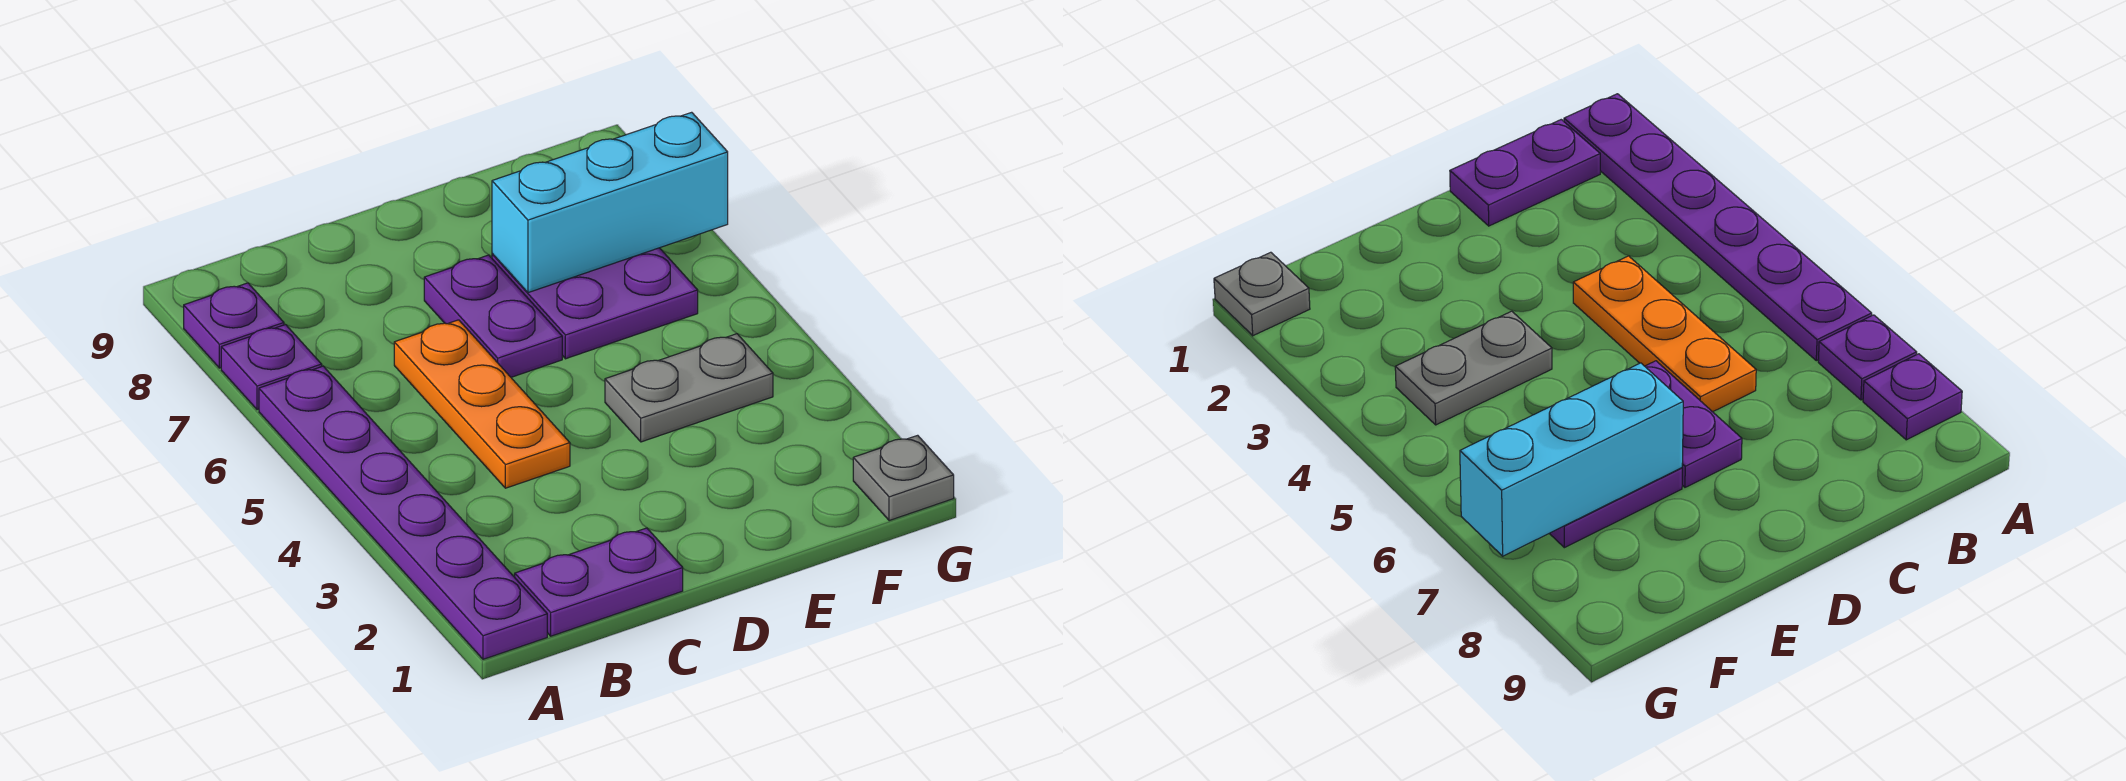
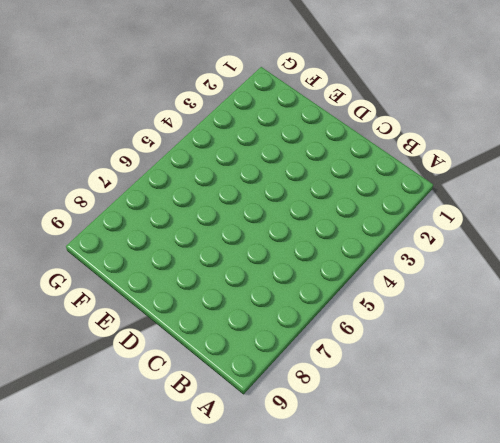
none -> purple plate A1:A6 level 1
none -> purple plate A7 level 1

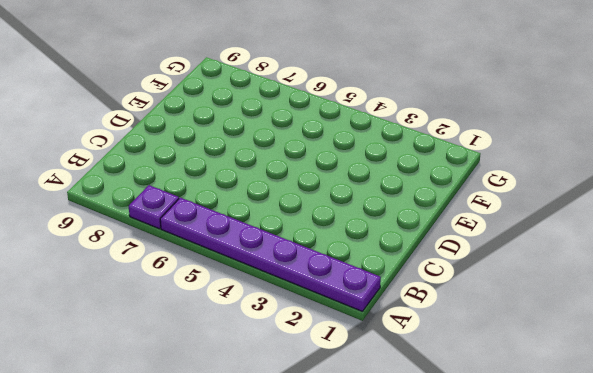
none -> purple plate A8 level 1
none -> purple plate B1:C1 level 1

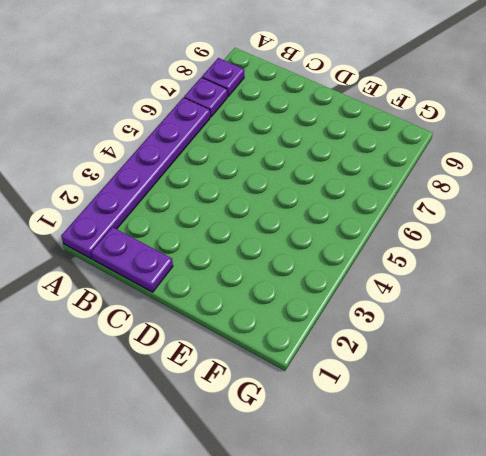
none -> orange plate C4:C6 level 1
none -> purple plate D6:D7 level 1

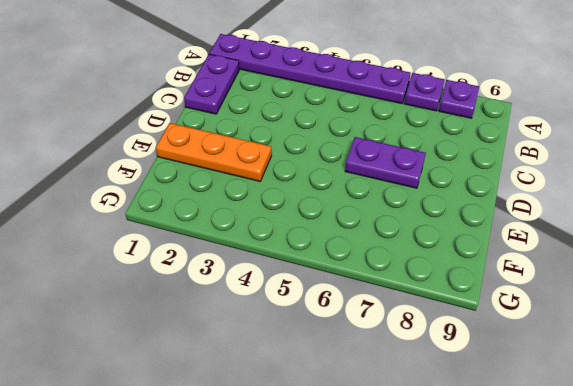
orange plate E1:E3 level 1 -> orange plate C4:C6 level 1
none -> grey plate E4:F4 level 1
none -> purple plate E6:F7 level 1

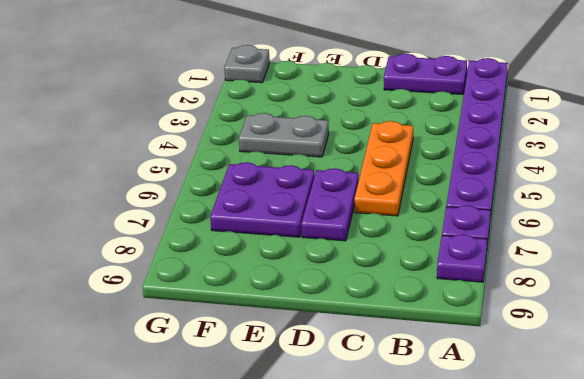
none -> cyan brick E7:G7 level 2

